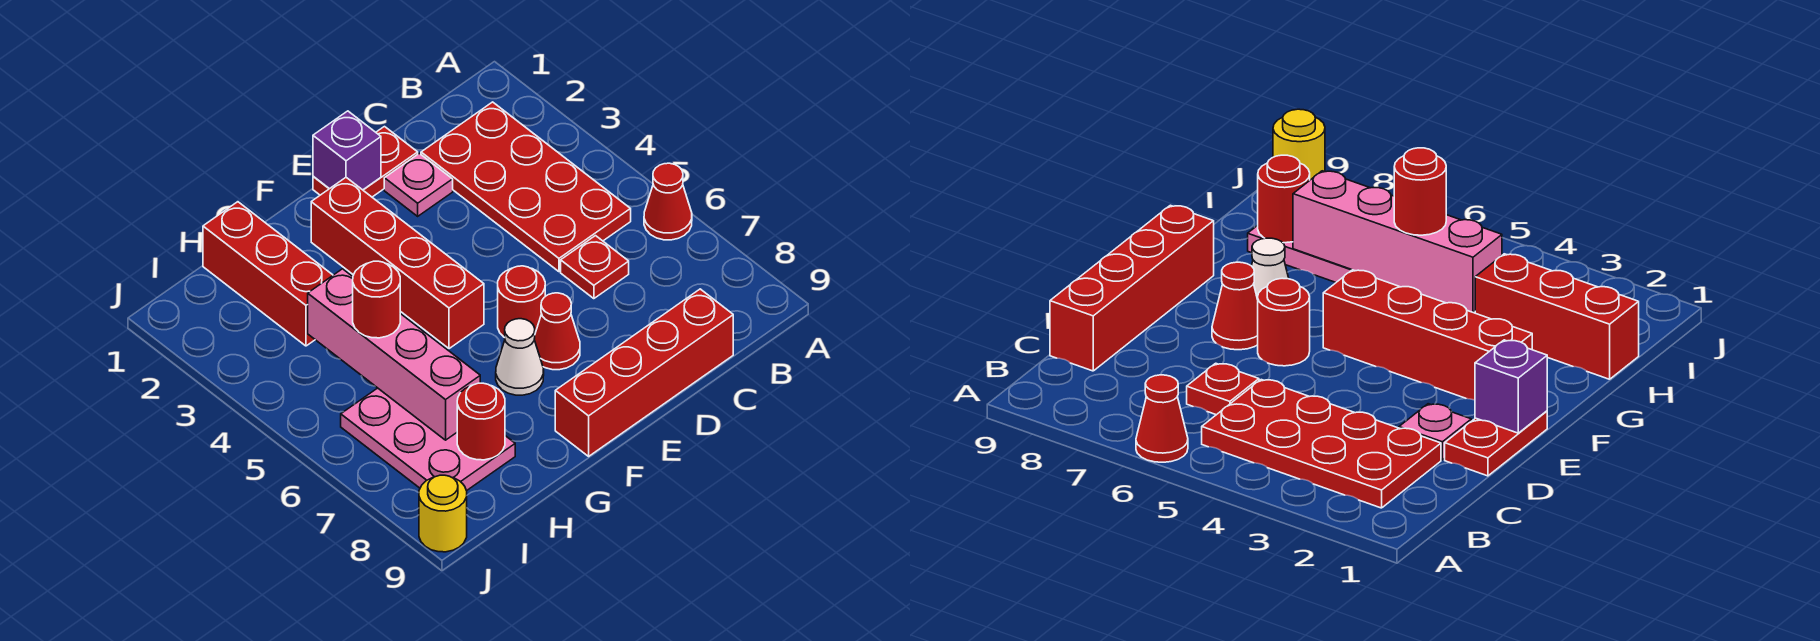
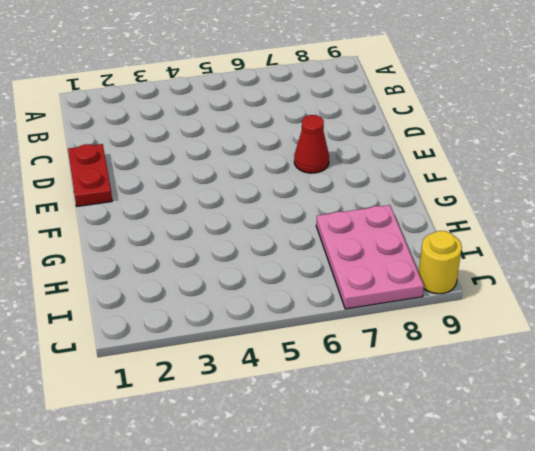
pink plate H7:J8 level 1 -> pink plate H6:I8 level 1
none -> red cone A6 level 1
none -> red plate B2:C5 level 1
none -> red plate C6 level 1

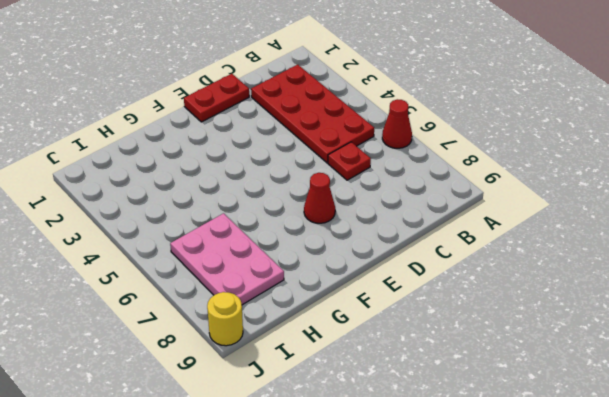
none -> red brick C9:F9 level 1
none -> pink plate D2 level 1
none -> red round brick E6 level 1

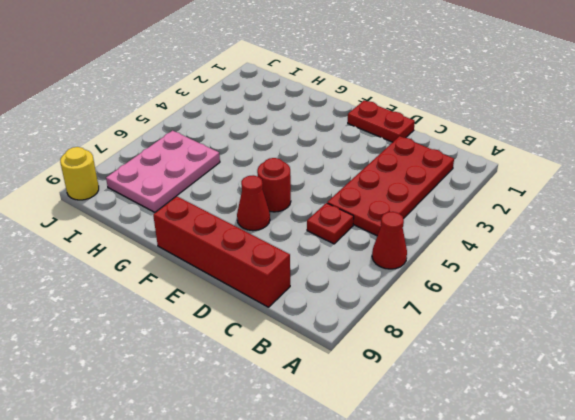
none -> pink plate D2 level 1
none -> red brick F2:F5 level 1
none -> white cone F7 level 1

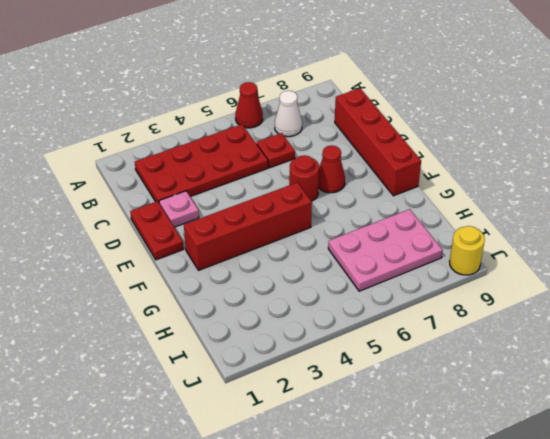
white cone B7 level 1 -> white cone F7 level 1
none -> red brick H1:H3 level 1
none -> purple brick E1 level 2
none -> pink brick H4:H7 level 2

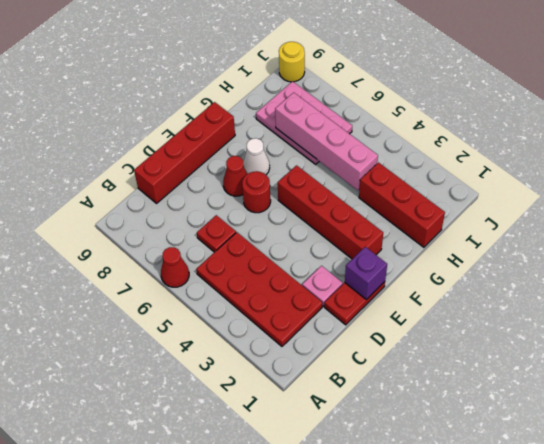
none -> red round brick H8 level 2
none -> red round brick H5 level 3

